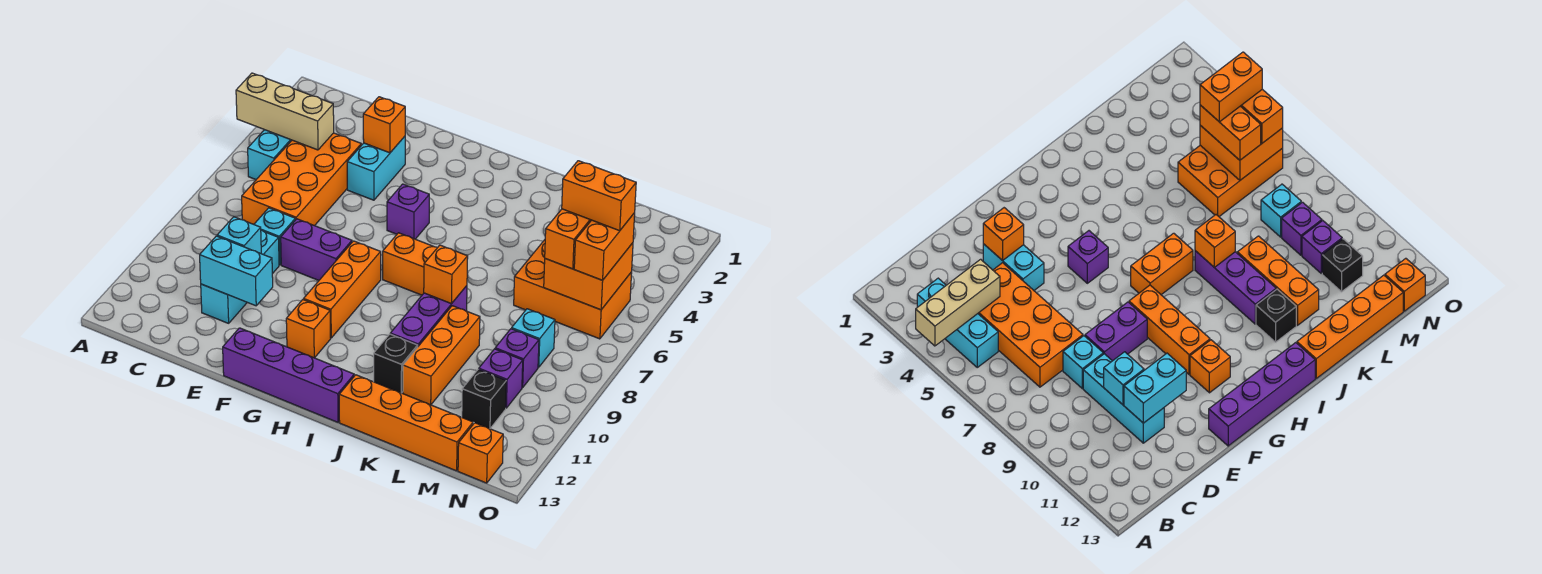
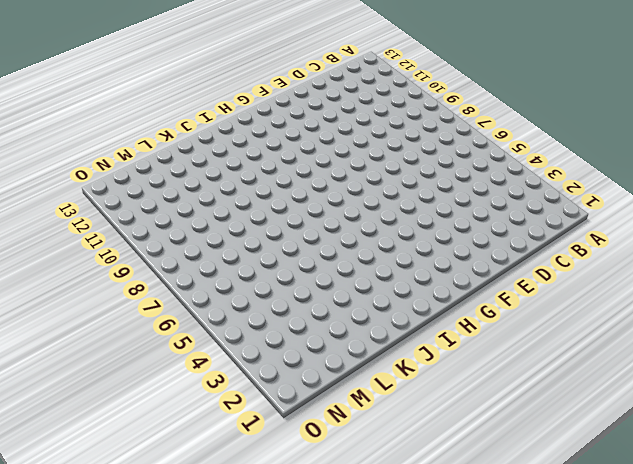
none -> cyan brick B3:B5 level 1
none -> orange brick C4:D7 level 1
none -> cyan brick D8 level 1
none -> cyan brick D9:D11 level 1

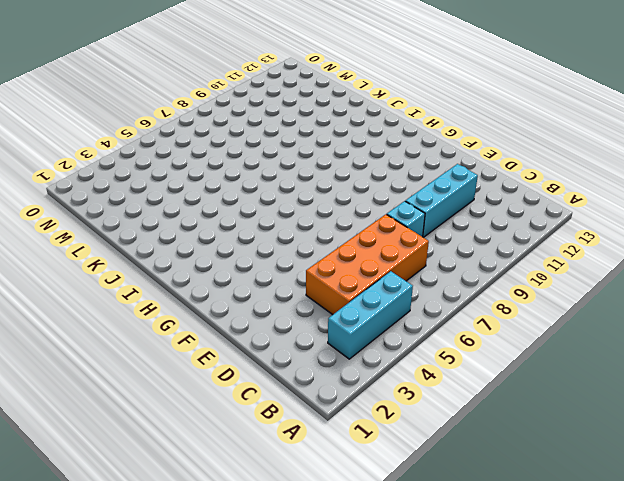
none -> cyan brick E3:E4 level 1
none -> purple brick E8:F8 level 1
none -> purple brick F13:I13 level 1
none -> purple brick G5 level 1

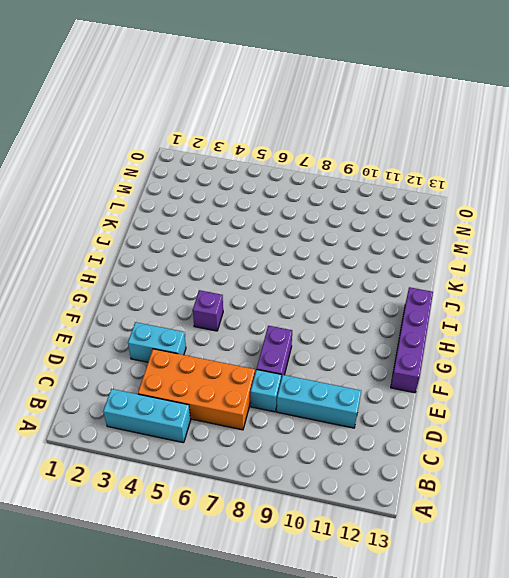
none -> orange brick G8:G10 level 1
none -> orange brick G11 level 1
none -> orange brick H7:I7 level 1
none -> purple brick J8:J10 level 1

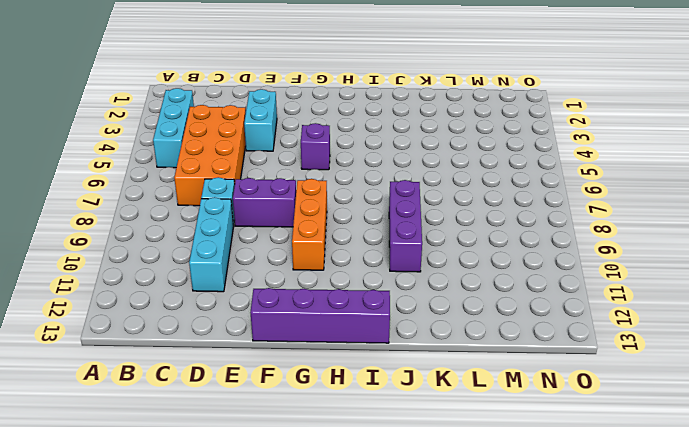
none -> orange brick G11 level 1
none -> orange brick H7:I7 level 1
none -> black brick J11 level 1
none -> orange brick J13:M13 level 1

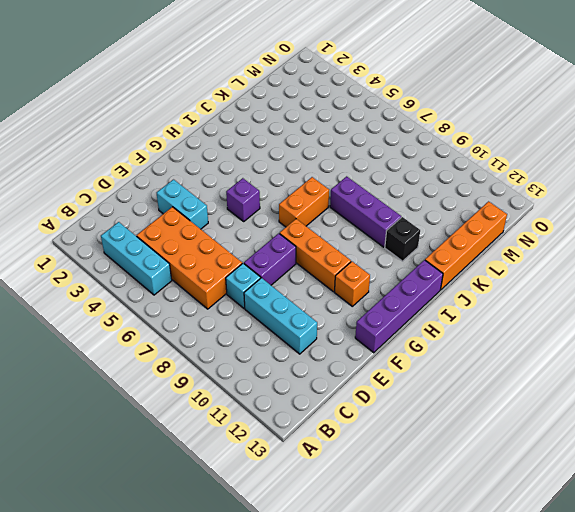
none -> orange brick K9:K11 level 1
none -> orange brick L5:N6 level 1
none -> cyan brick M8 level 1
none -> purple brick M9 level 1

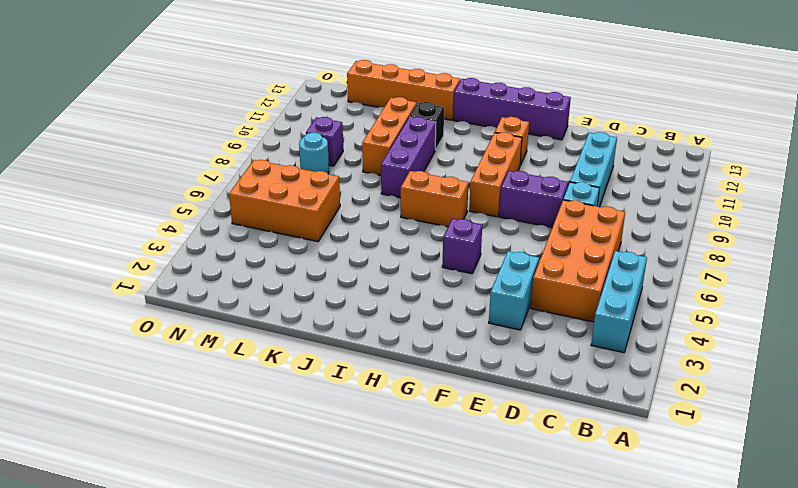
cyan round brick M8 level 1 -> cyan brick M8 level 1
none -> purple brick M10 level 1
none -> black brick M11 level 1
none -> orange brick N13 level 1
none -> tan brick A4:C4 level 2

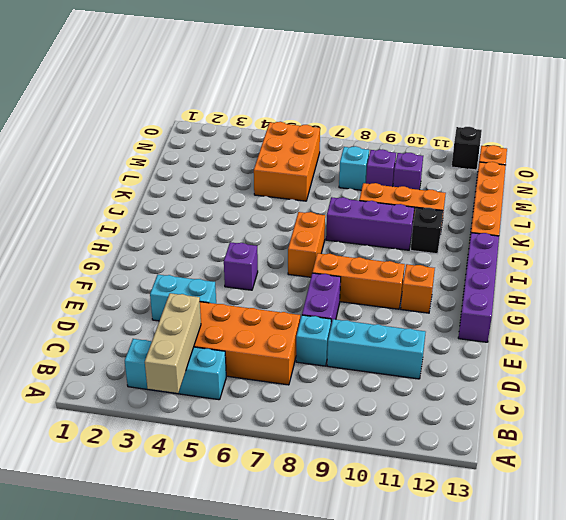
black brick O12 level 1 -> black brick M11 level 1
none -> cyan brick D10 level 2
none -> cyan brick D11:E11 level 2
none -> orange brick E3 level 2
none -> orange brick J8 level 2

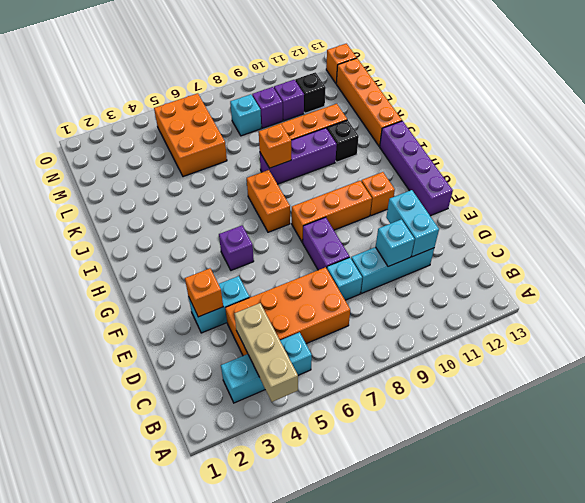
none -> orange brick M5:N6 level 2
none -> orange brick M5:M6 level 3
none -> orange brick N5:N6 level 3
none -> orange brick M5:N5 level 4

